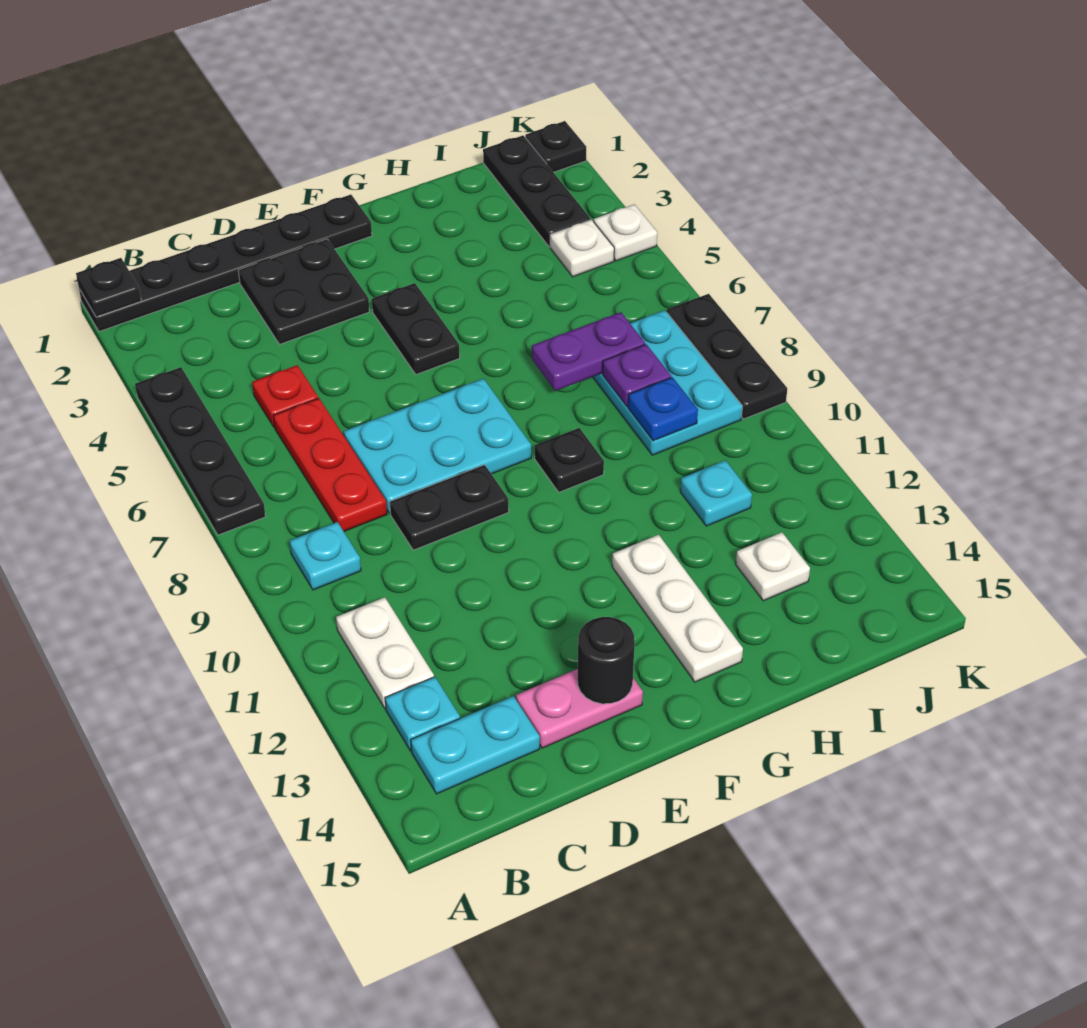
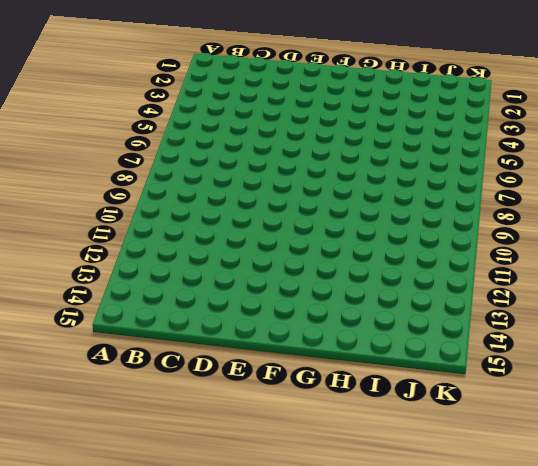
none -> black plate A1:F1 level 1
none -> black plate A4:A7 level 1
none -> cyan plate B9 level 1

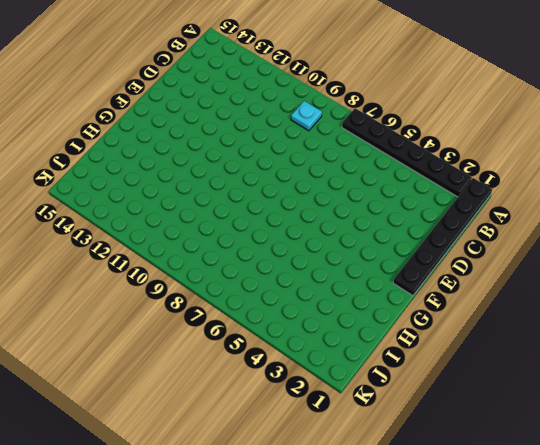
black plate A2:A7 level 1 -> black plate A4:A7 level 1
none -> white plate B11:B12 level 1
none -> cyan plate B13 level 1
none -> cyan plate B14:C14 level 1

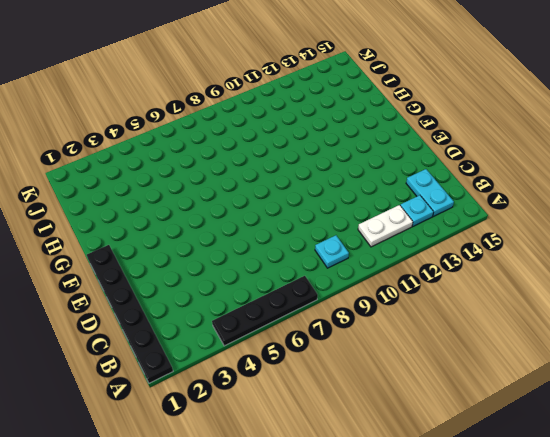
none -> red plate C5 level 1
none -> red plate C6:C8 level 1
none -> black plate D2:E3 level 1

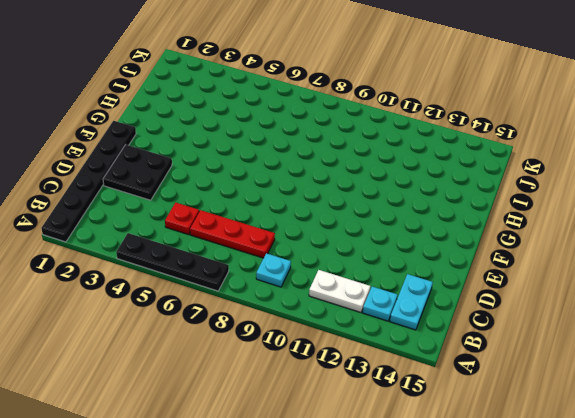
none -> cyan plate D7:F8 level 1
none -> black plate D9:E9 level 1
none -> pink plate D14:E14 level 1

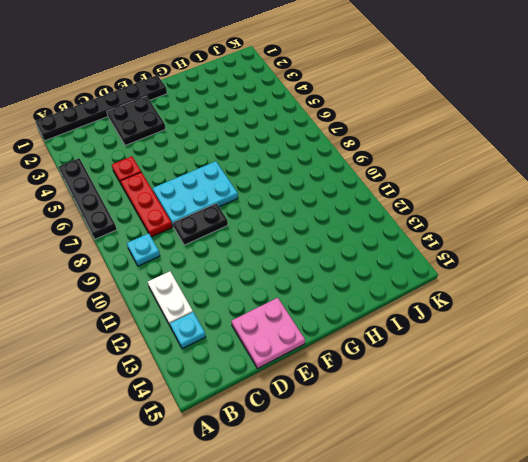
pink plate D14:E15 level 1 -> pink plate D14:E14 level 1
none -> cyan plate B14:C14 level 1
none -> black plate F4:F5 level 1
none -> black plate G9 level 1

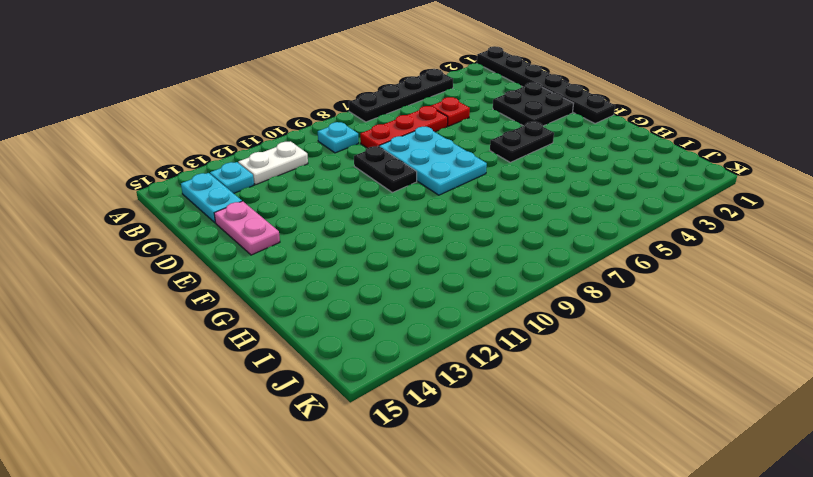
none -> black plate G9 level 1
none -> white plate G12:G14 level 1
none -> cyan plate I7:J9 level 1

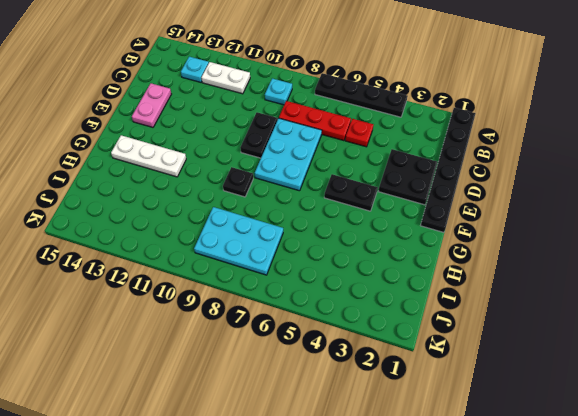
none -> cyan plate B14:C14 level 1
none -> cyan plate I11 level 1
none -> white plate I13 level 1

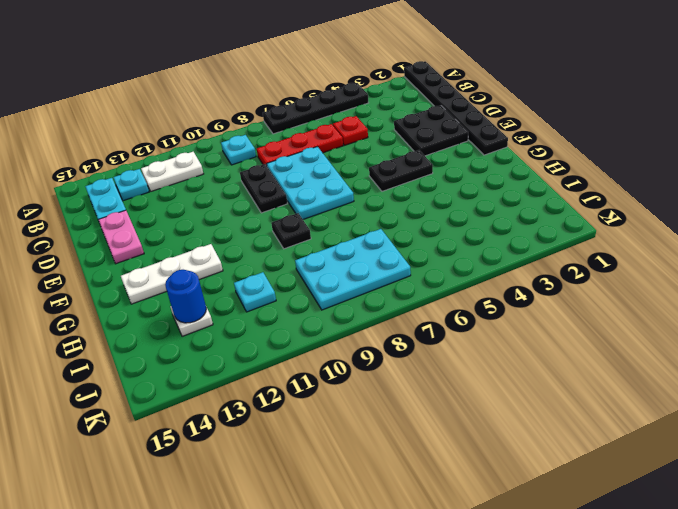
blue round brick I13 level 2 -> none
none -> black plate J1:J3 level 1
none -> white plate J4 level 1
none -> black plate K1 level 1

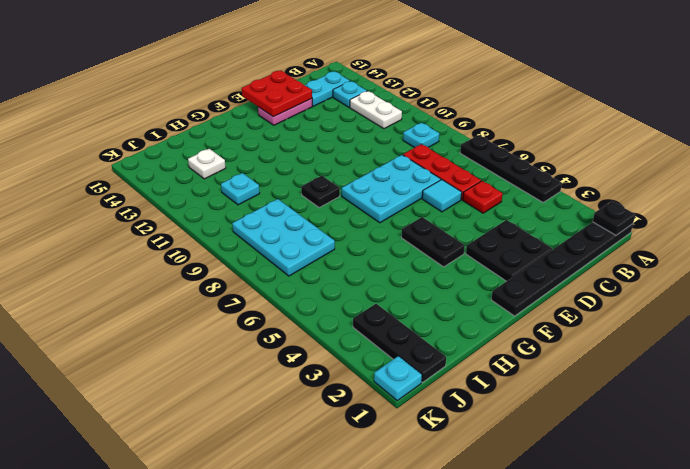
cyan tile D6 level 1 -> none
red plate D14:E15 level 2 -> black round brick E14 level 2
cyan plate K1 level 1 -> black plate K1 level 1
none -> black plate D9:E9 level 1
none -> white plate G12:G14 level 1
none -> white plate J4 level 1

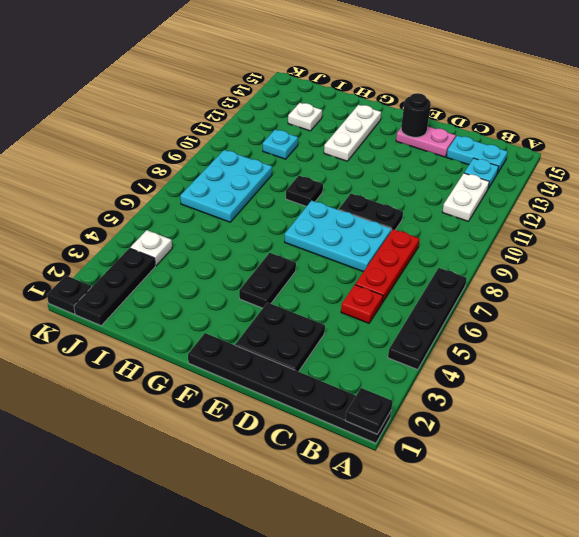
none -> cyan plate B9 level 1
none -> white plate K4 level 1
none -> black plate K7:K9 level 1

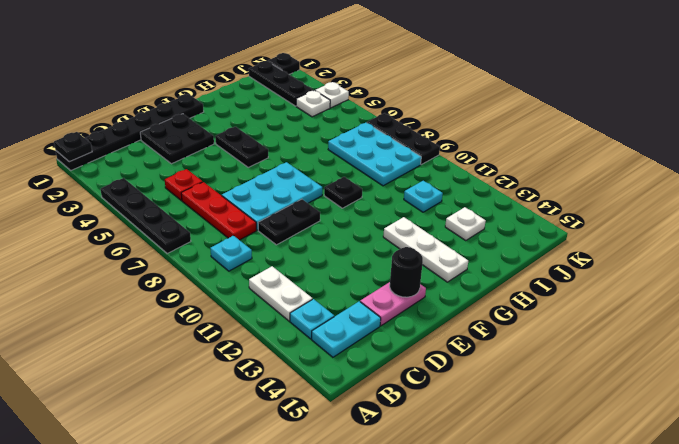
none -> purple plate H7:I7 level 2
none -> purple plate I8 level 2
none -> blue plate I9 level 2

